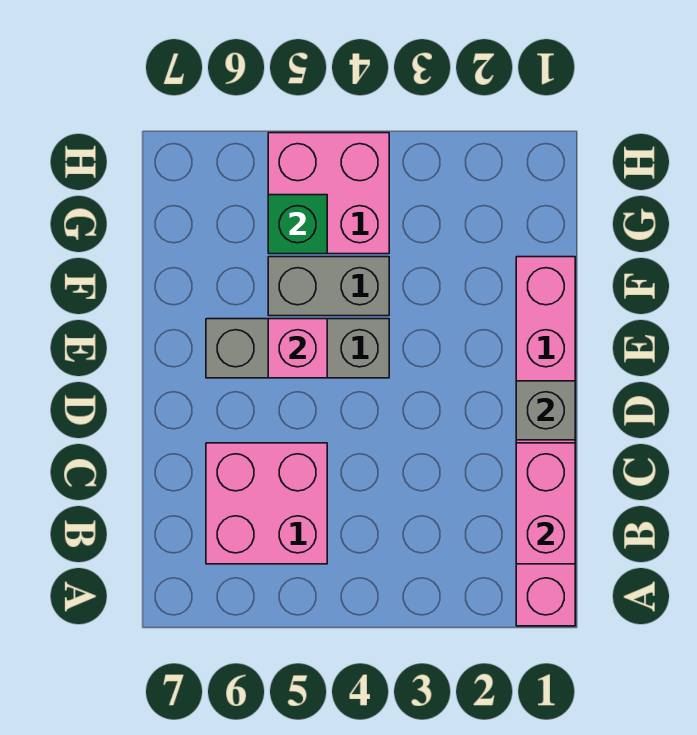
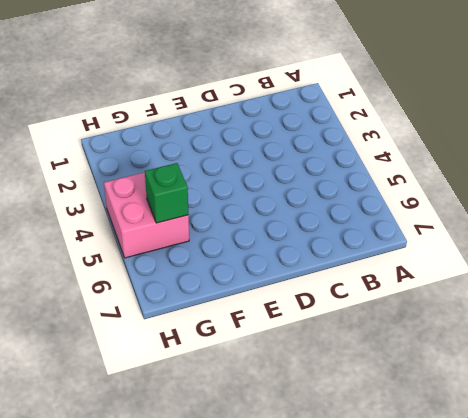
none -> pink brick A1:F1 level 1
none -> pink brick B5:C6 level 1

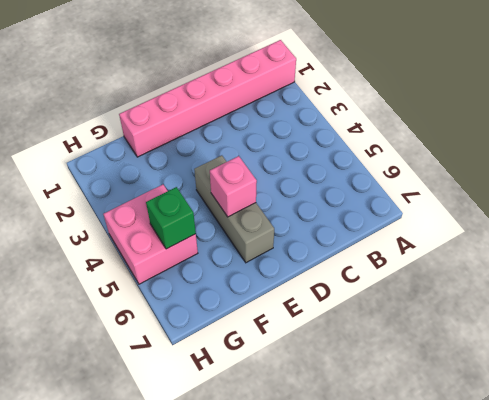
none -> pink brick B5:C6 level 1
none -> grey brick F4:F5 level 1

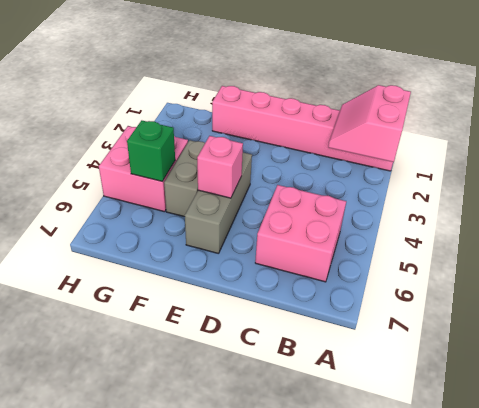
pink slope A1:B2 level 2 top A -> pink brick B1:C1 level 2
none -> grey brick D1 level 2

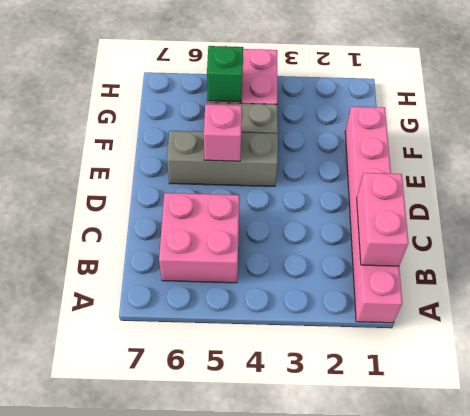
none -> grey brick D1 level 2

